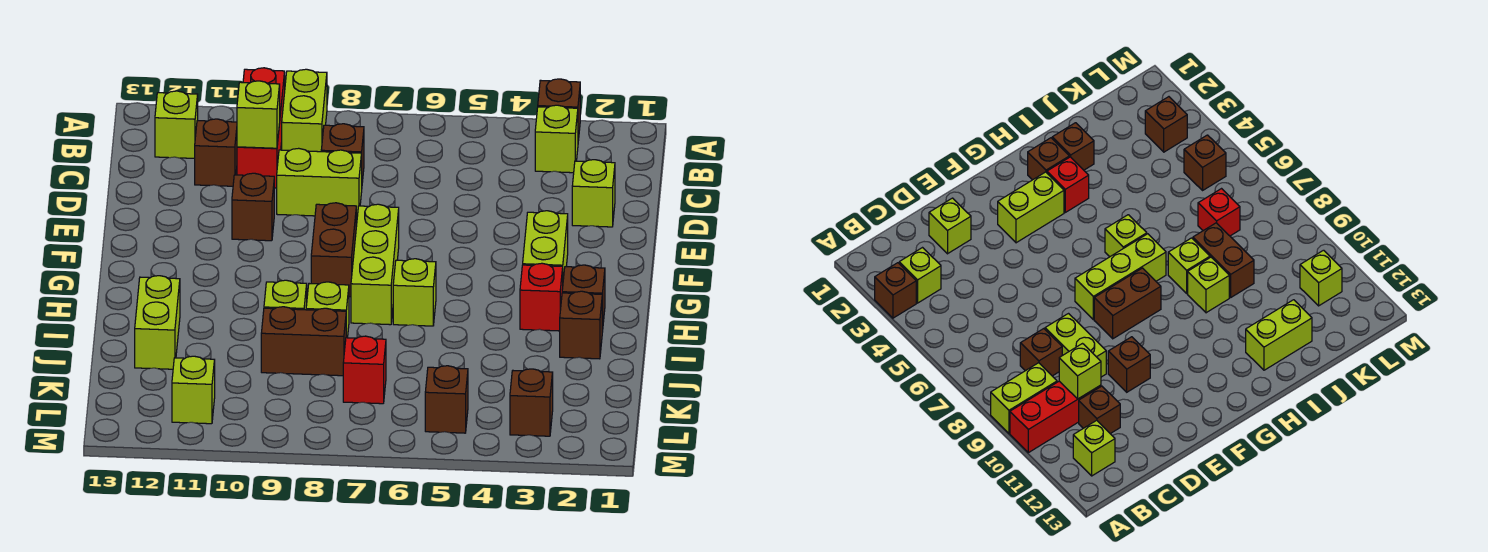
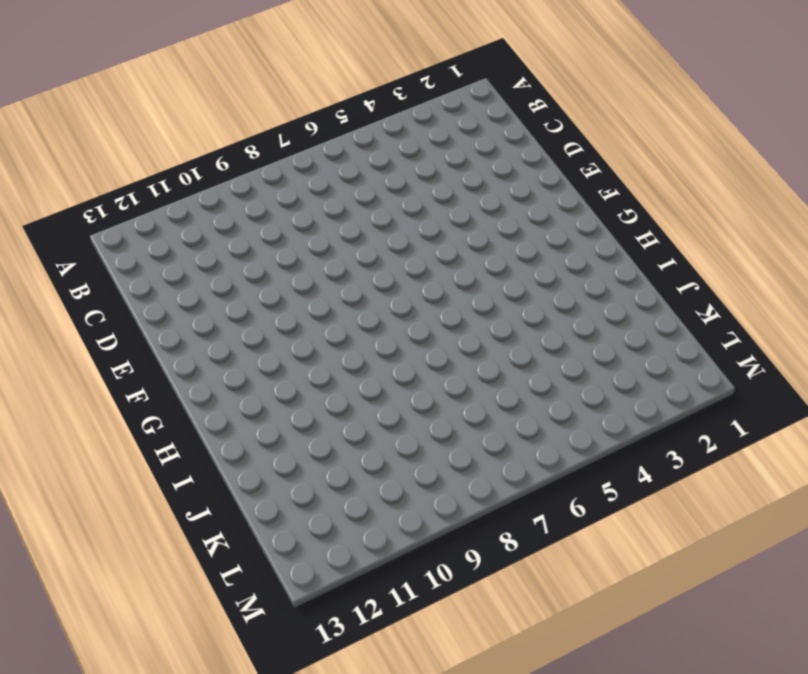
none -> brown brick A3 level 1
none -> lime brick A9:B9 level 1
none -> red brick A10:C10 level 1

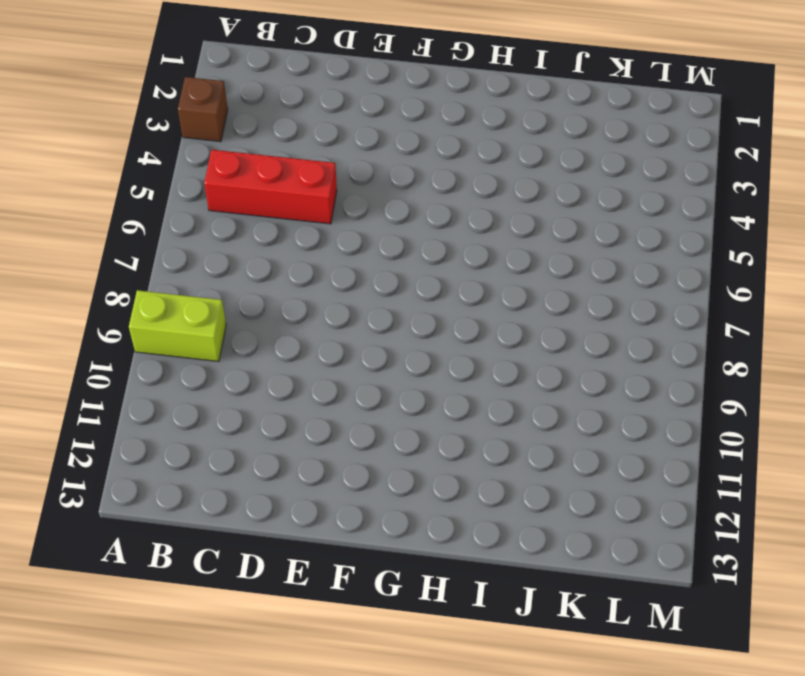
red brick B5:D5 level 1 -> red brick A10:C10 level 1
none -> lime brick B3 level 1
none -> lime brick B12 level 1
none -> brown brick C8 level 1

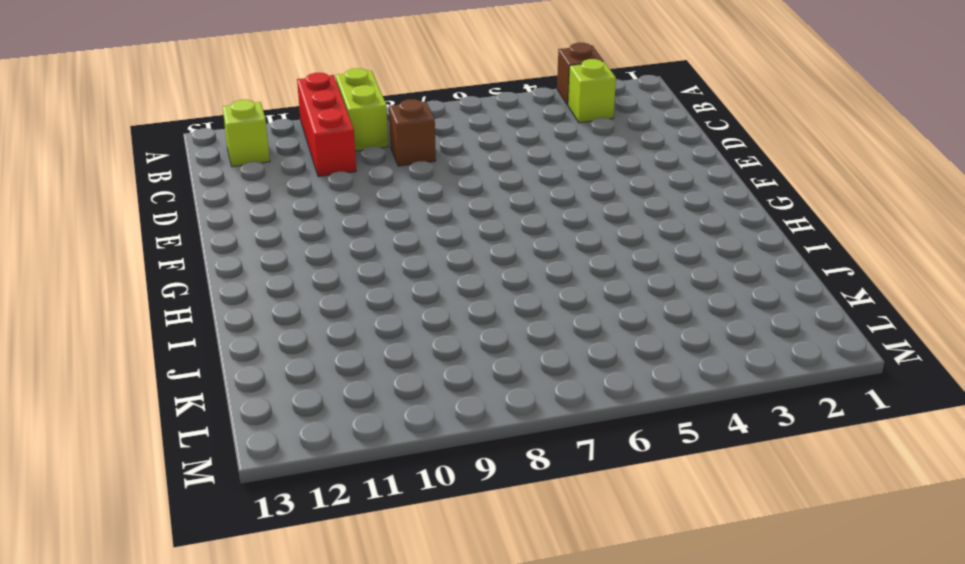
none -> brown brick C11 level 1
none -> lime brick D2 level 1
none -> lime brick D8:D9 level 1

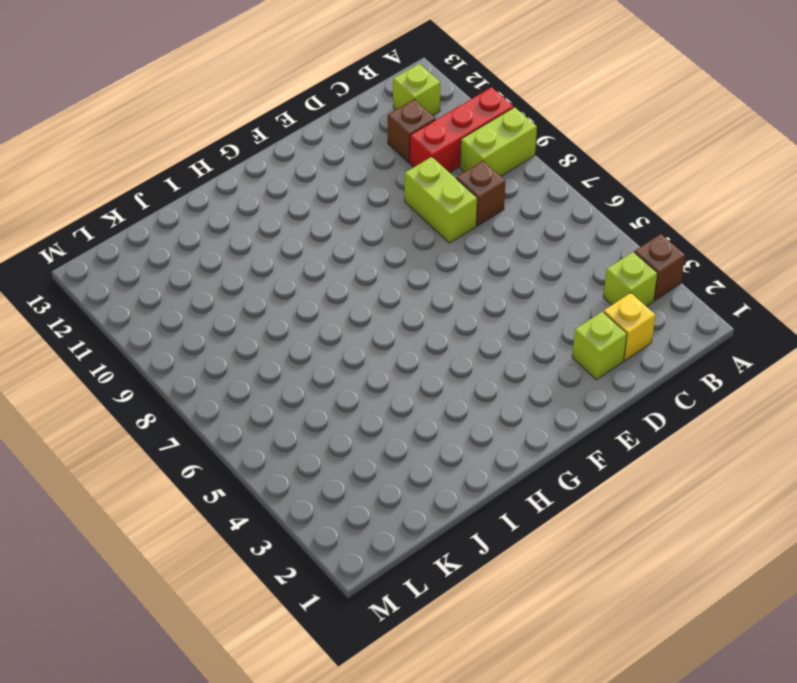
yellow brick C2 level 1 -> none
none -> brown brick E10 level 1
none -> lime brick F3:G3 level 1
none -> lime brick F7:H7 level 1

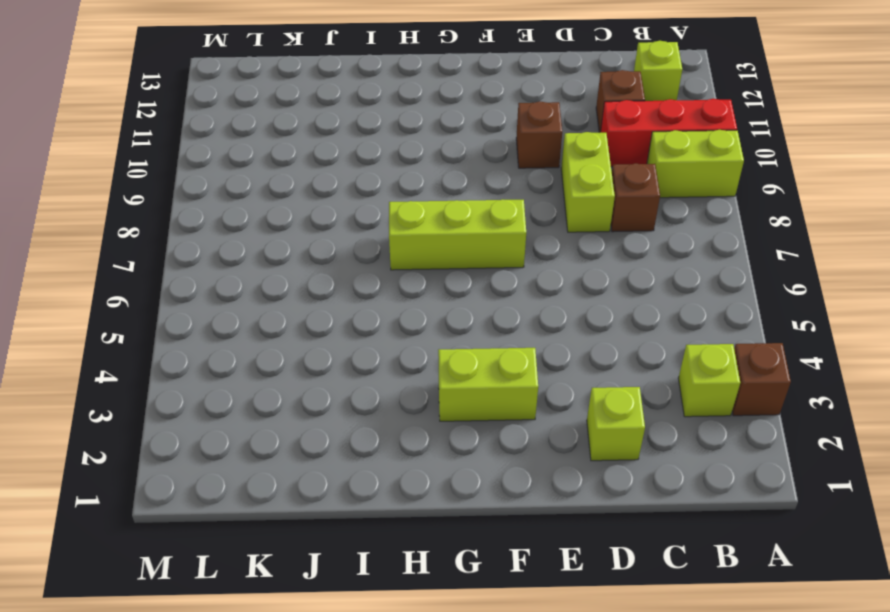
none -> brown brick F8:G8 level 1
none -> brown brick H2 level 1
none -> red brick H3 level 1

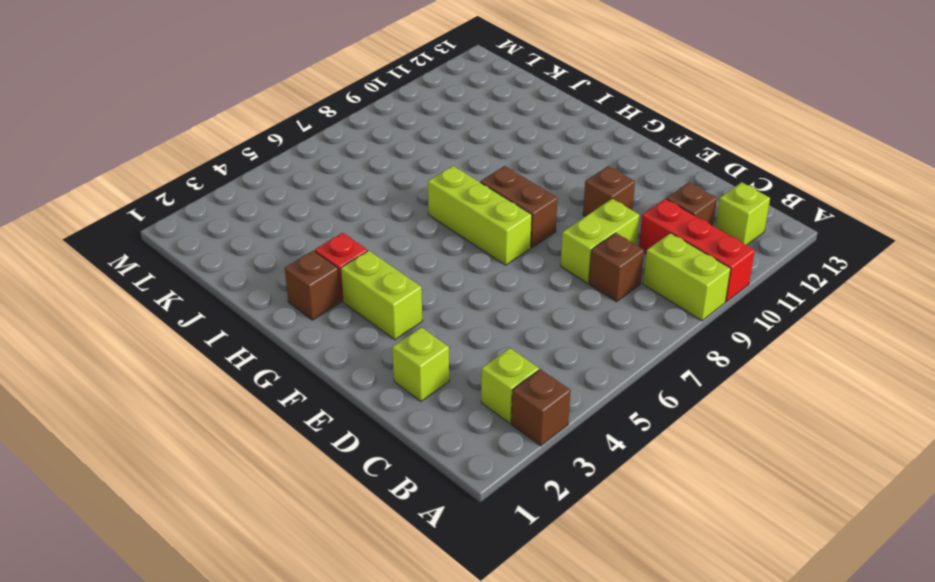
none -> lime brick H6 level 1
none -> brown brick I2 level 1
none -> lime brick I8 level 1

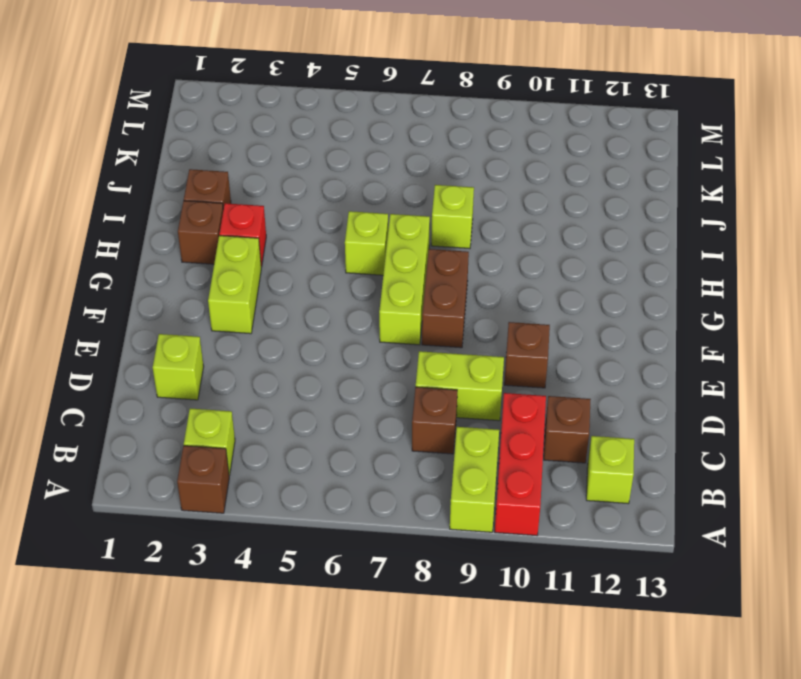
none -> lime brick I9 level 1
none -> lime brick I12:J12 level 1
none -> brown brick J8:J9 level 1

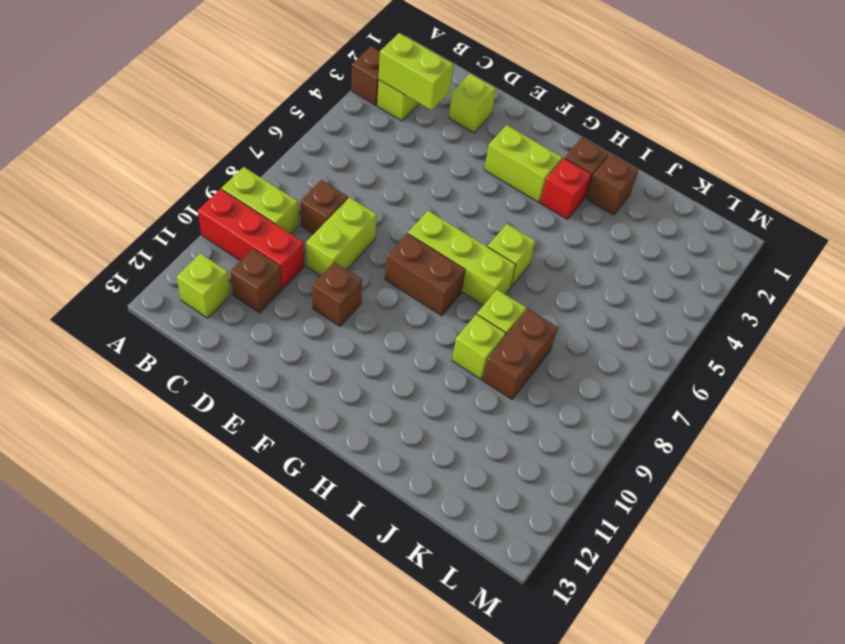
lime brick B3:C3 level 2 -> lime brick I12:J12 level 1
none -> red brick K7 level 1
none -> brown brick L3 level 1
none -> brown brick L5 level 1

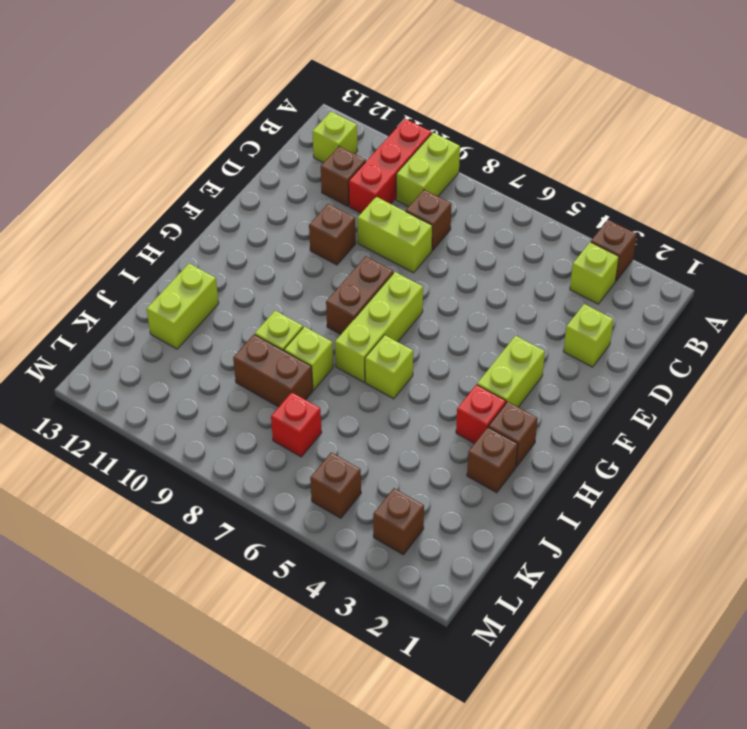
none -> lime brick L11 level 1
none -> lime brick C10 level 2

